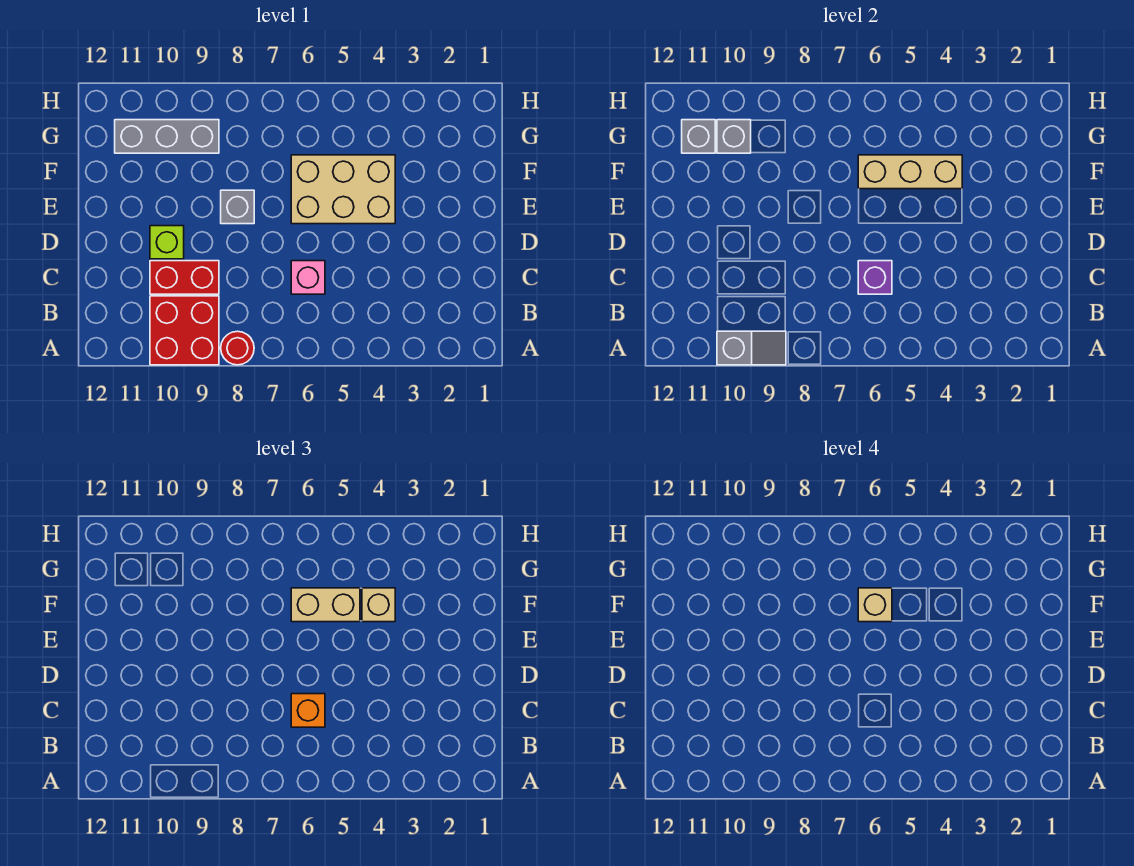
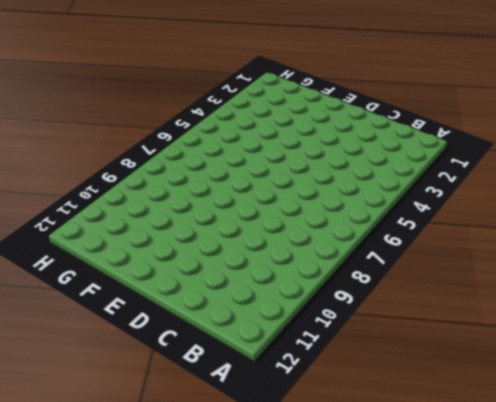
none -> red round brick A8 level 1
none -> red brick A9:B10 level 1
none -> pink brick C6 level 1

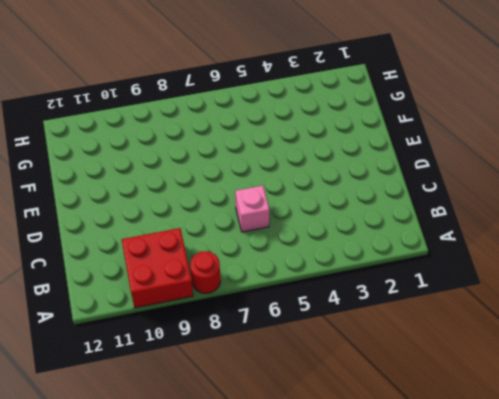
none -> red brick C9:C10 level 1
none -> lime brick D10 level 1
none -> tan brick E4:F6 level 1

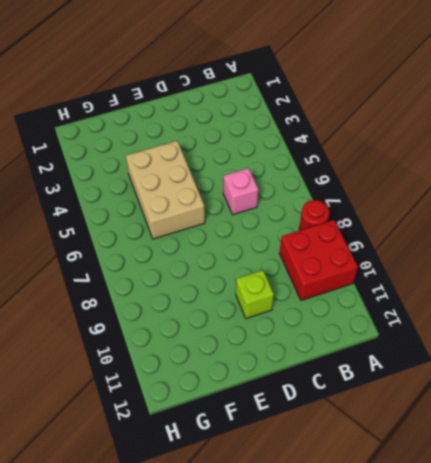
none -> red brick C9:C10 level 1
none -> grey brick E8 level 1
none -> grey brick G9:G11 level 1

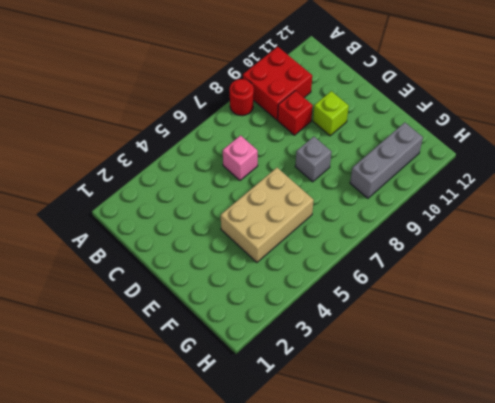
red brick C9 level 1 -> red brick C9:C10 level 1
none -> grey slope A9:A10 level 2 top 10
none -> purple brick C6 level 2
none -> tan brick F4:F6 level 2

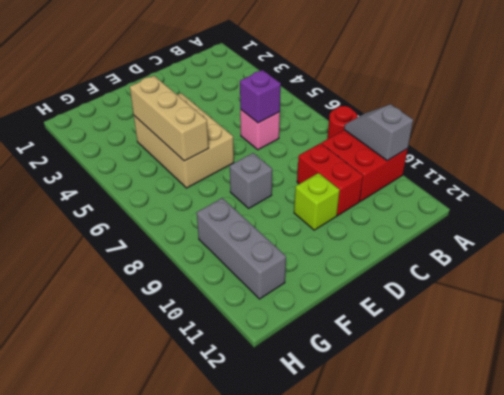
none -> grey brick G10 level 2
none -> grey brick G11 level 2
none -> orange brick C6 level 3

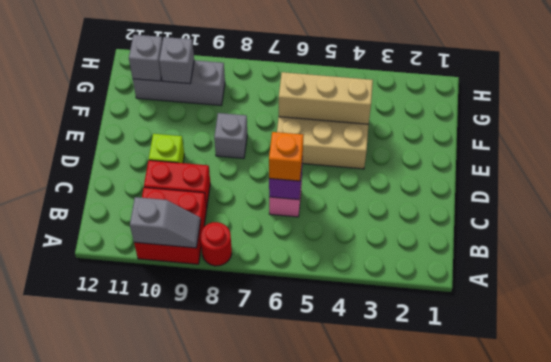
none -> tan brick F4 level 3
none -> tan brick F5:F6 level 3
none -> tan brick F6 level 4

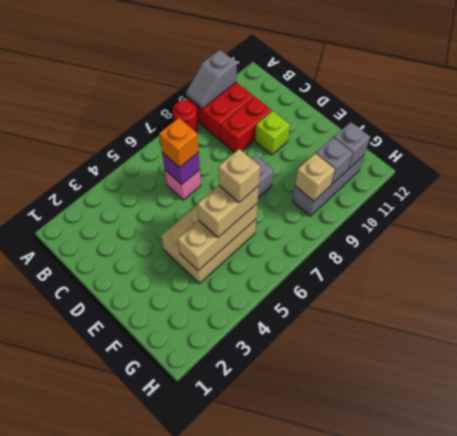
tan brick G9 level 2 -> tan brick F4 level 3

